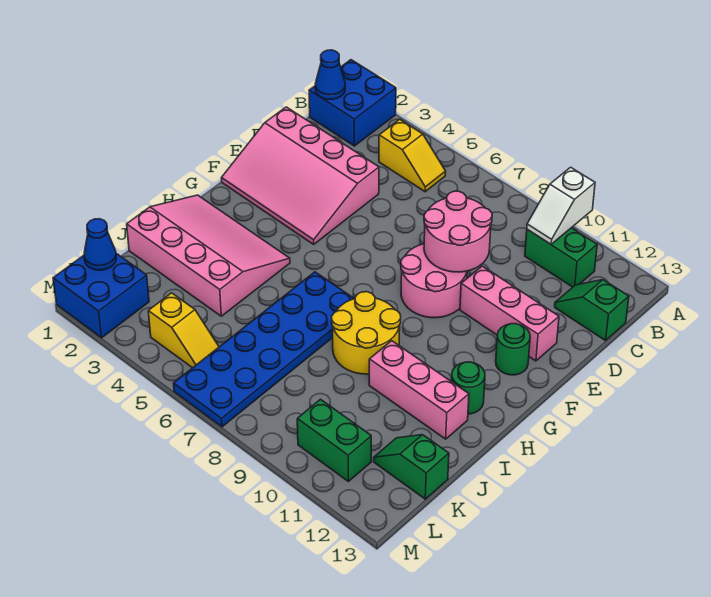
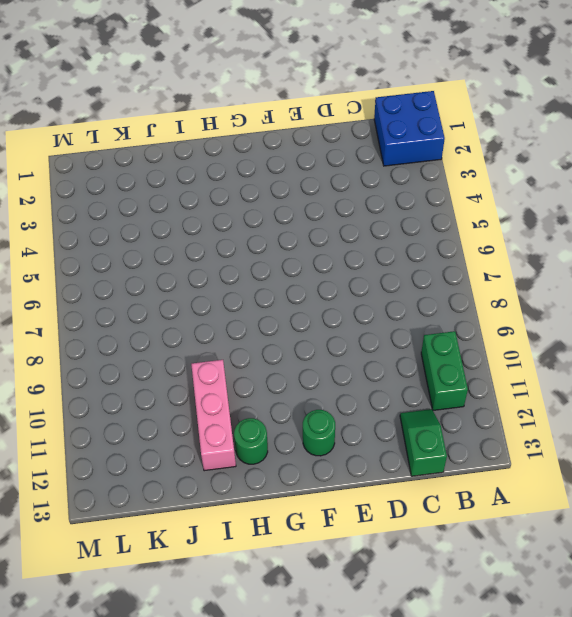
none -> yellow slope B4:B5 level 1 top 4
none -> pink slope D1:F4 level 1 top D
none -> pink round brick E8:F9 level 1

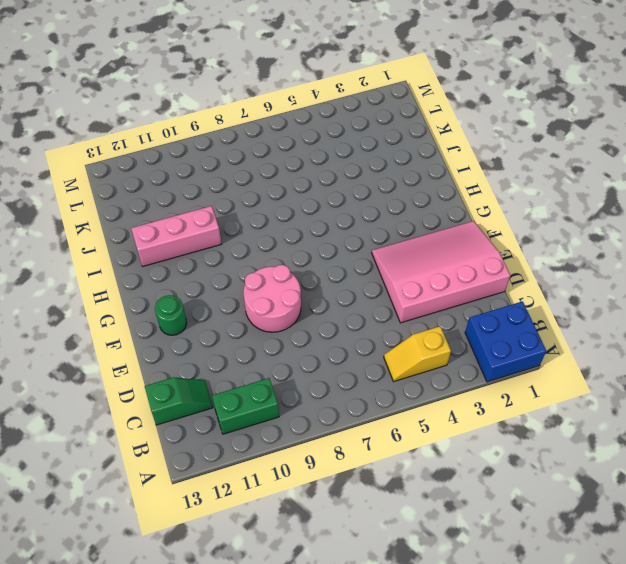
none -> pink brick E10:E12 level 1
none -> pink slope H1:J4 level 1 top J
none -> blue plate H6:M7 level 1

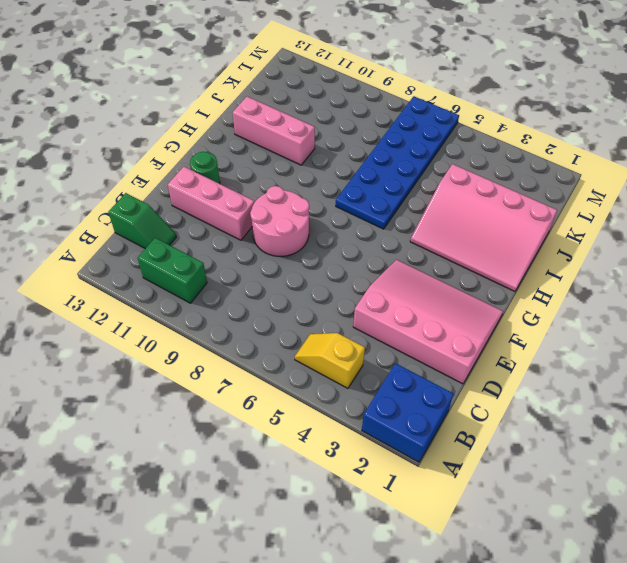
none -> yellow round brick H8:I9 level 1
none -> green round brick H12 level 1
none -> green slope K12:K13 level 1 top 13

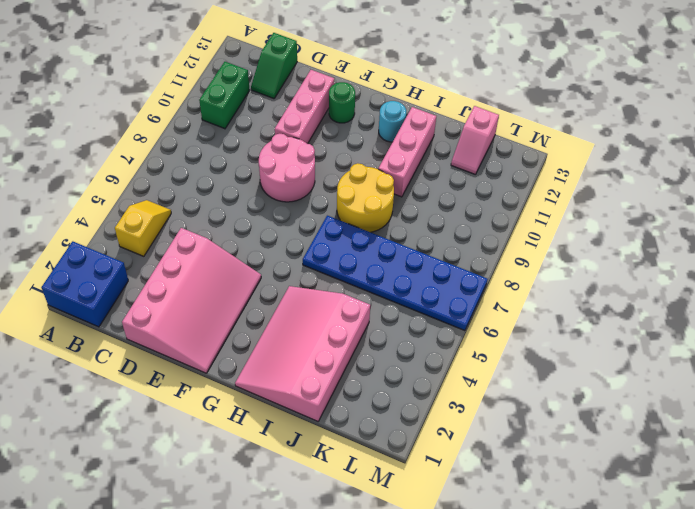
cyan round brick H12 level 1 -> green round brick H12 level 1
pink slope K12:K13 level 1 top 13 -> green slope K12:K13 level 1 top 13
none -> blue brick L1:M2 level 1
none -> yellow slope L4:L5 level 1 top 4
none -> green brick L10:L11 level 1

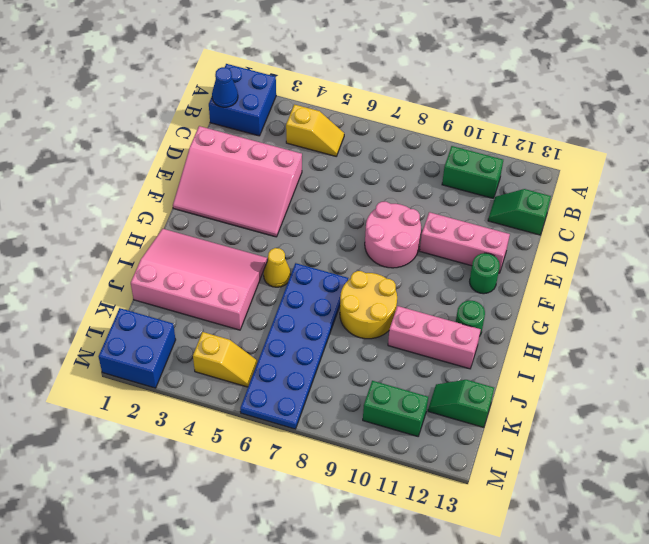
yellow cone H5 level 1 -> none
none -> white slope A10:B10 level 2 top A
none -> pink round brick D8:E9 level 2
none -> blue cone L1 level 2

